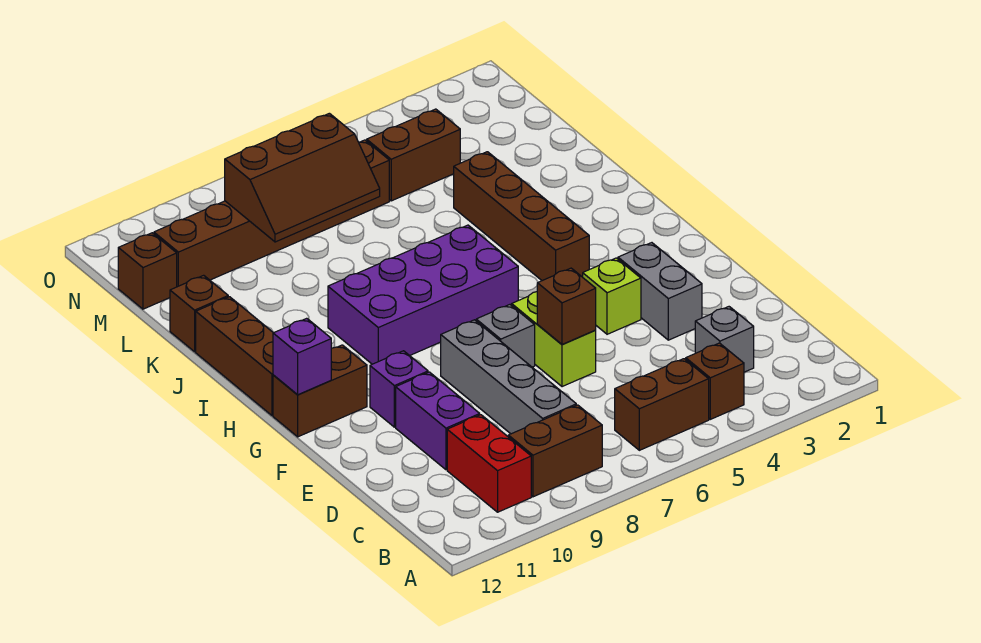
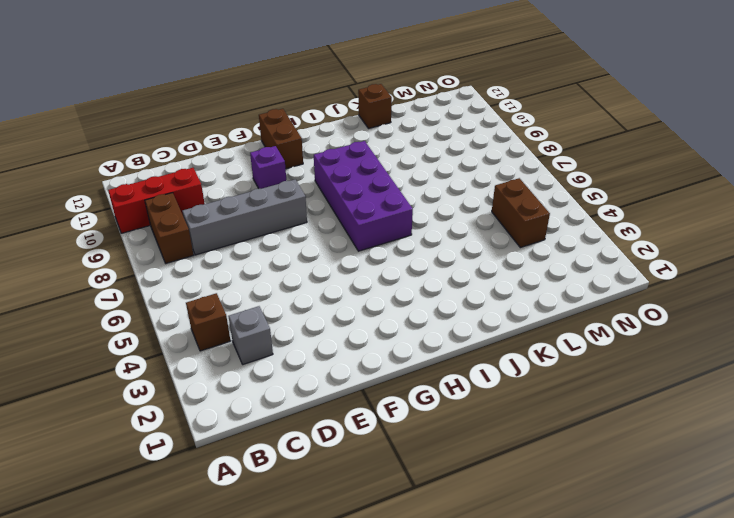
red brick A10:C10 level 1 -> red brick B10:C10 level 1
none -> brown brick B5:B6 level 1
none -> purple brick D10:E10 level 1
none -> grey brick E3:F3 level 1

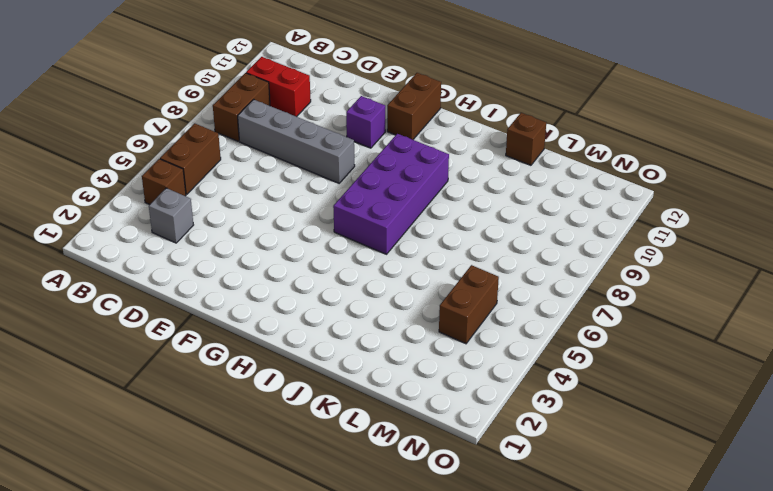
none -> purple brick D10:E10 level 1
none -> grey brick E3:F3 level 1
none -> lime brick E6:F6 level 1

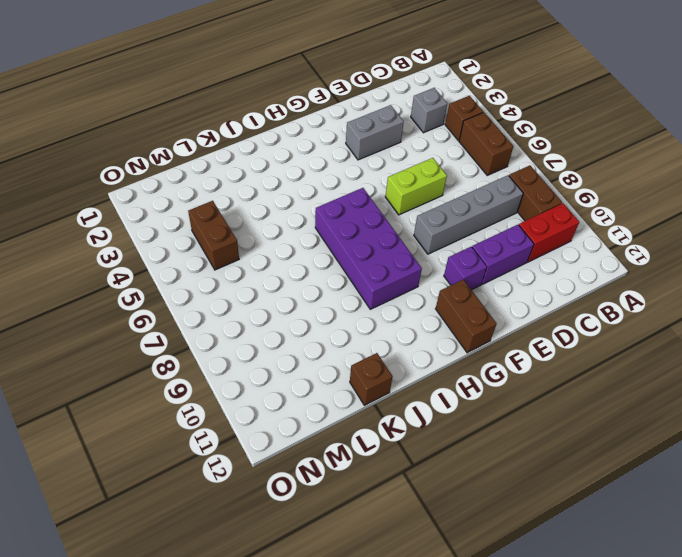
none -> lime brick F4 level 1
none -> grey brick F7 level 1
none -> brown brick H4:K4 level 1

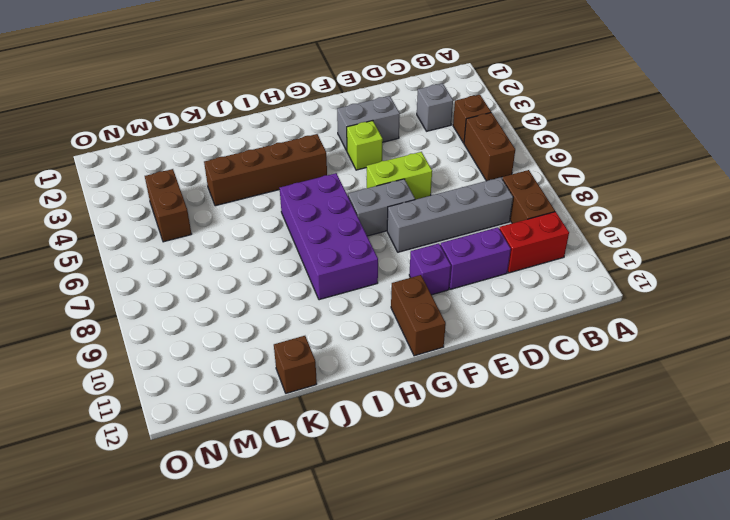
grey brick F7:G7 level 1 -> grey brick F7 level 1
none -> brown brick H12:J12 level 1
none -> brown brick M6:M11 level 1
none -> brown brick M12 level 1

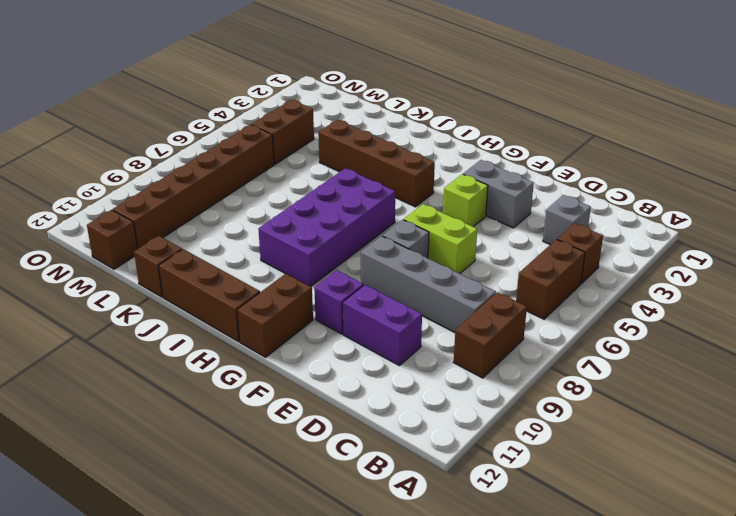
none -> red brick B10:C10 level 1
none -> brown brick E6 level 2
none -> purple brick G12 level 2

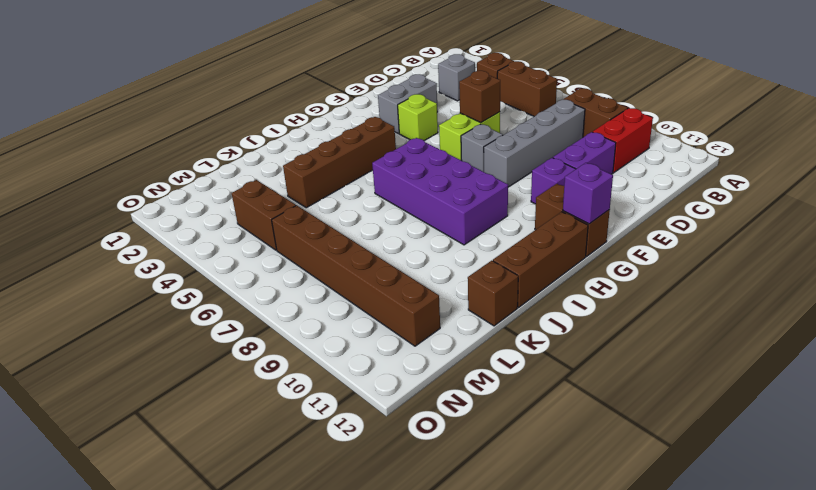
none -> brown brick M12 level 1
none -> brown slope L7:M9 level 2 top M

